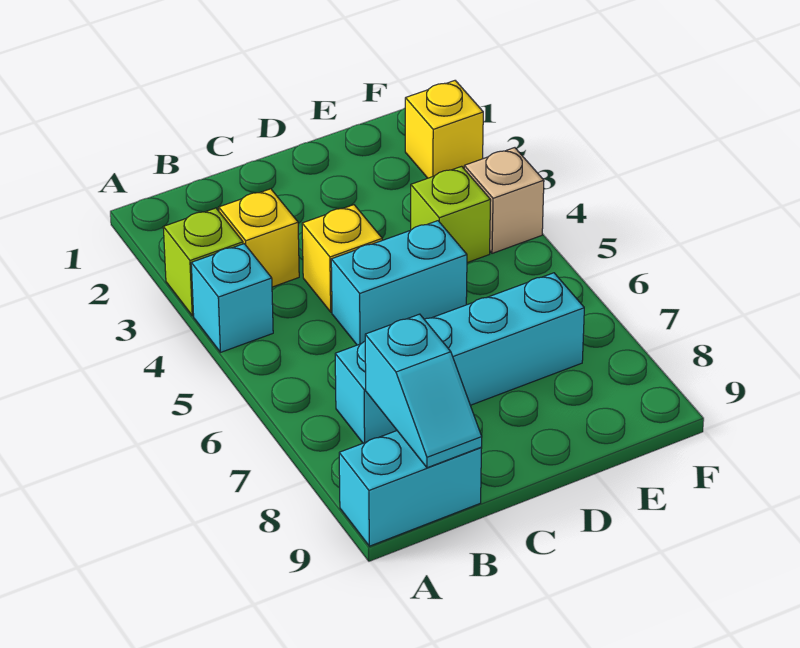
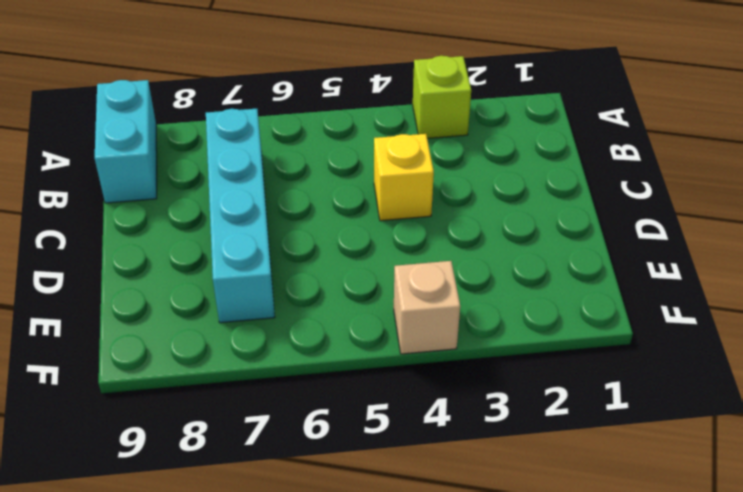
none -> cyan brick A4 level 1
none -> yellow brick B3 level 1

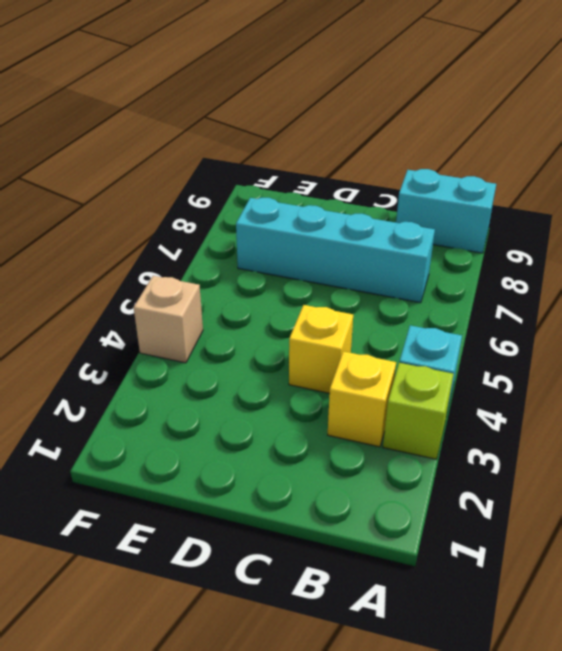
none -> cyan brick C5:D5 level 1
none -> lime brick E4 level 1

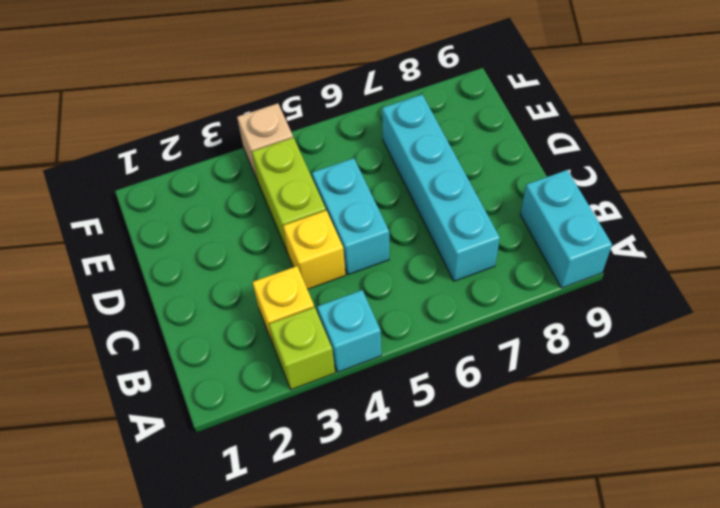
lime brick D4:E4 level 1 -> lime brick E4 level 1
none -> yellow brick F2 level 1
none -> cyan slope B8:B9 level 2 top 8

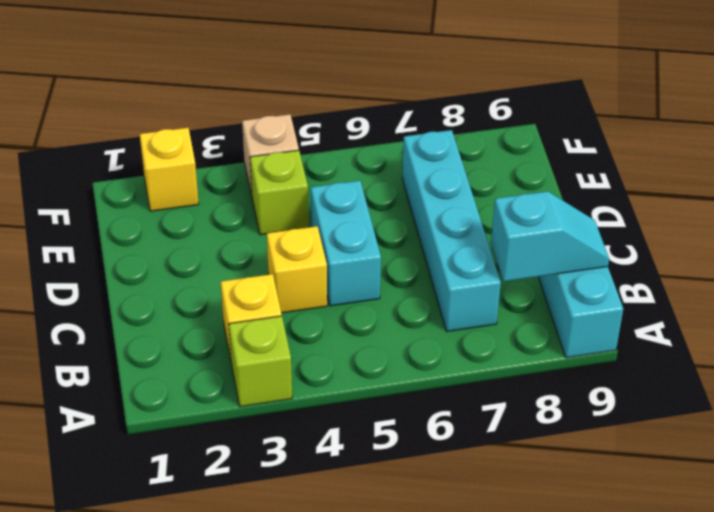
none -> cyan brick A4 level 1

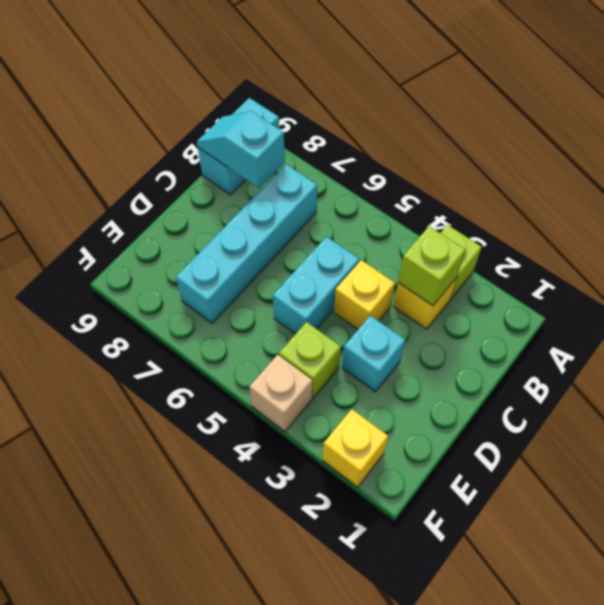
lime brick B3 level 2 -> none
cyan brick D3 level 1 -> cyan brick A4 level 1

